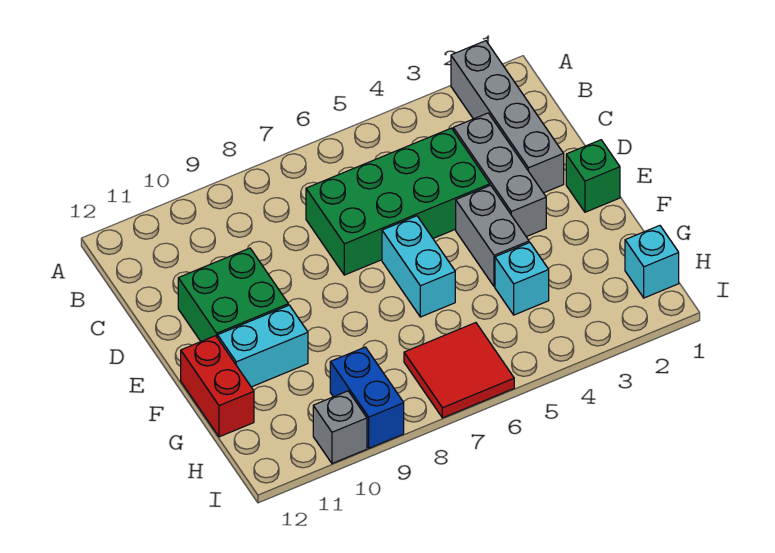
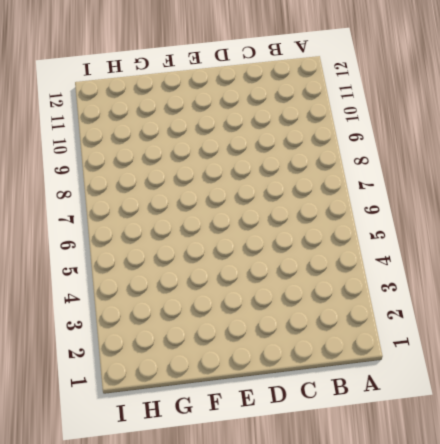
none -> grey brick A2:D2 level 1
none -> grey brick C3:E3 level 1
none -> green brick C4:D7 level 1

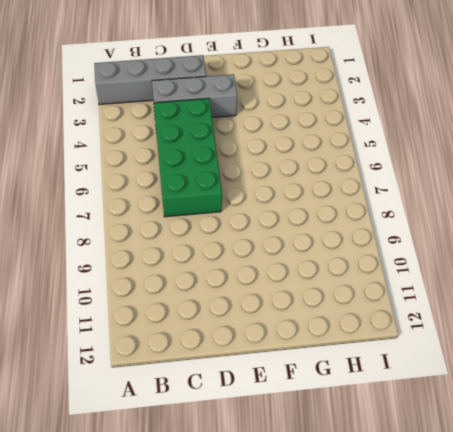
none -> green brick D10:E11 level 1
none -> green brick E1 level 1
none -> grey brick E4:F4 level 1

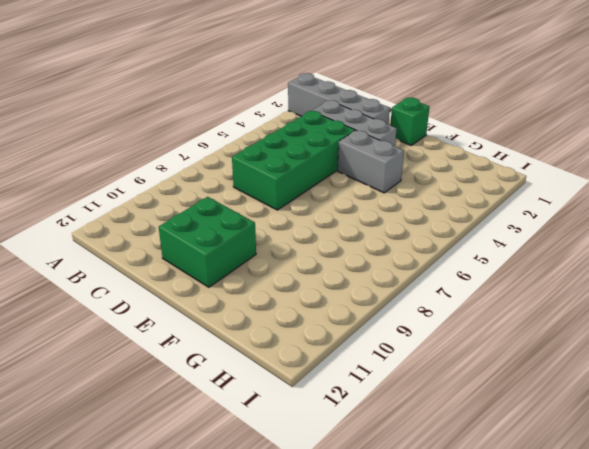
none -> cyan brick E6:F6 level 1
none -> cyan brick F10:F11 level 1
none -> red brick F12:G12 level 1

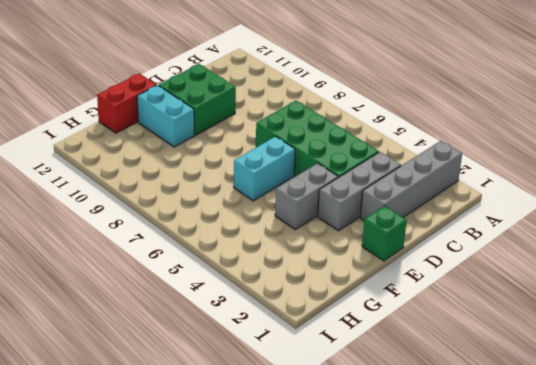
none -> cyan brick G4 level 1
none -> cyan brick H1 level 1
none -> red tile H6:I7 level 1

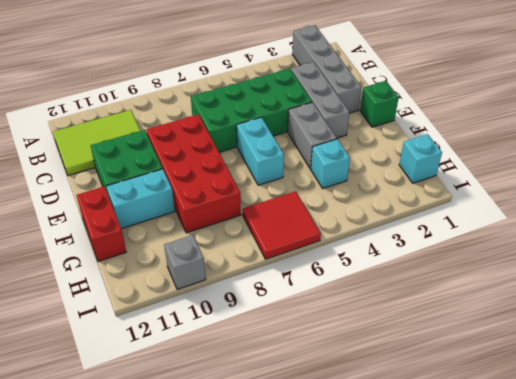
lime tile B10:C12 level 1 -> none
red brick D8:G9 level 1 -> none
none -> blue brick H9:I9 level 1

